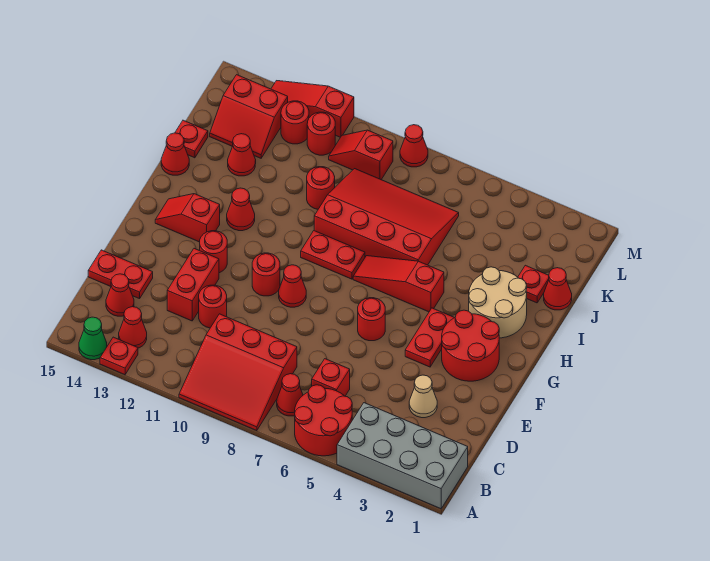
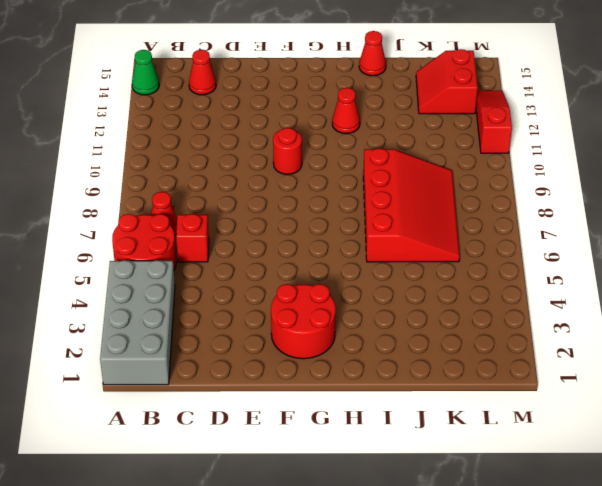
none -> red slope A8:C10 level 1 top C
none -> red plate A13 level 1
none -> red cone B13 level 1
none -> tan cone D3 level 1

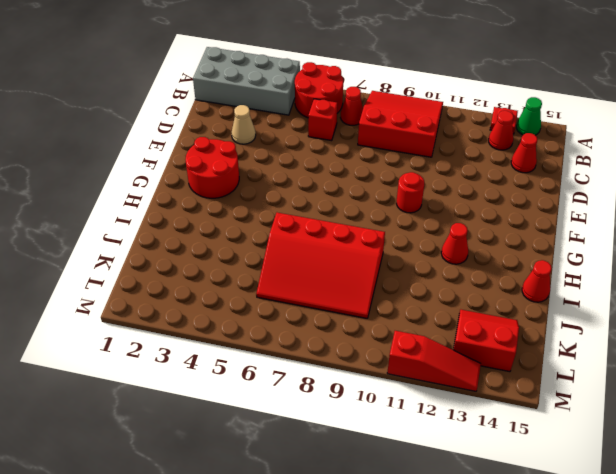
none -> red round brick D11 level 1
none -> red brick D12:E12 level 1
none -> red plate D14:D15 level 1
none -> red plate F4:G4 level 1

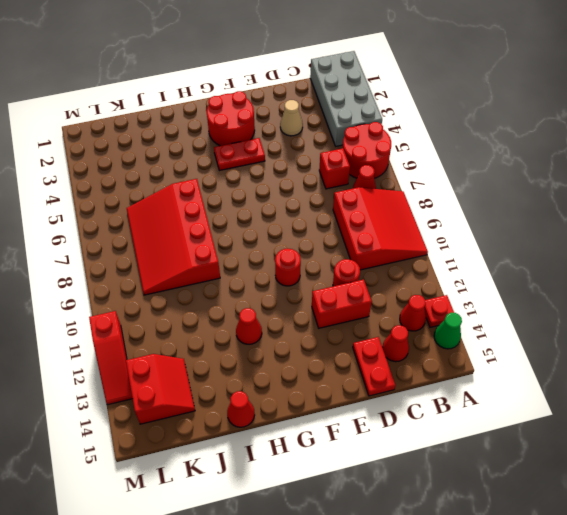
none -> red round brick F6 level 1
none -> red cone F9 level 1
none -> red round brick F12 level 1
none -> red slope G13:G14 level 1 top 13

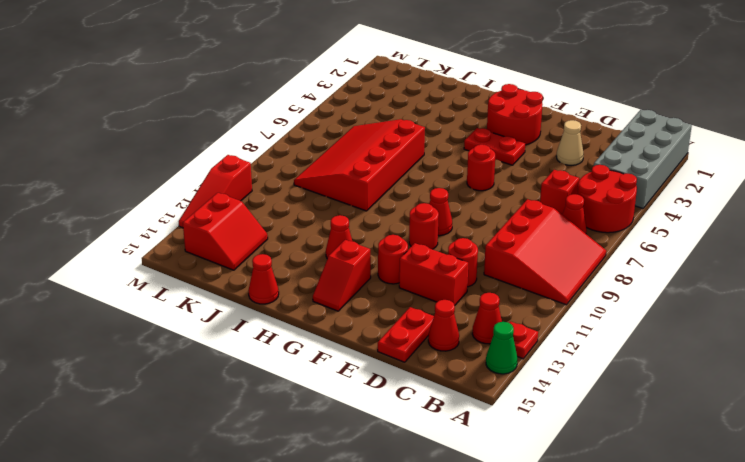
none -> tan round brick H2:I3 level 1
none -> red slope H5:H7 level 1 top 5
none -> red plate H8:H9 level 1
none -> red cone J1 level 1

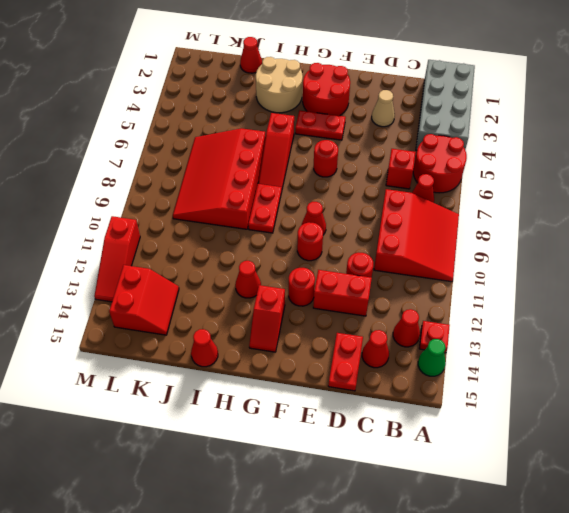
none -> red plate J2 level 1
none -> red round brick J10 level 1
none -> red cone J13 level 1
none -> red plate J15 level 1

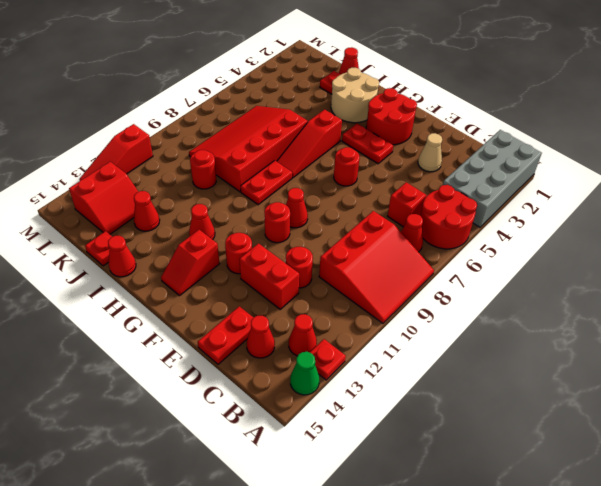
none -> red slope L9:L10 level 1 top 9
none -> red round brick L11 level 1
none -> red round brick L12 level 1
none -> red cone M8 level 1

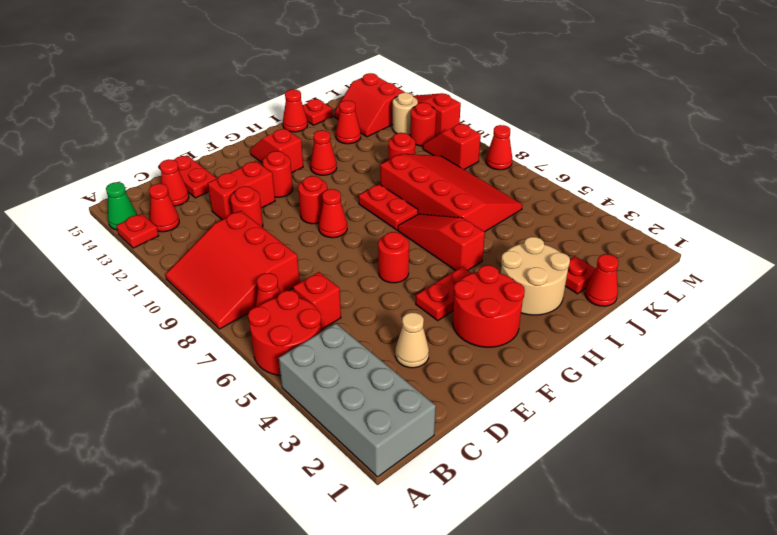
tan round brick L12 level 1 -> red round brick L12 level 1

